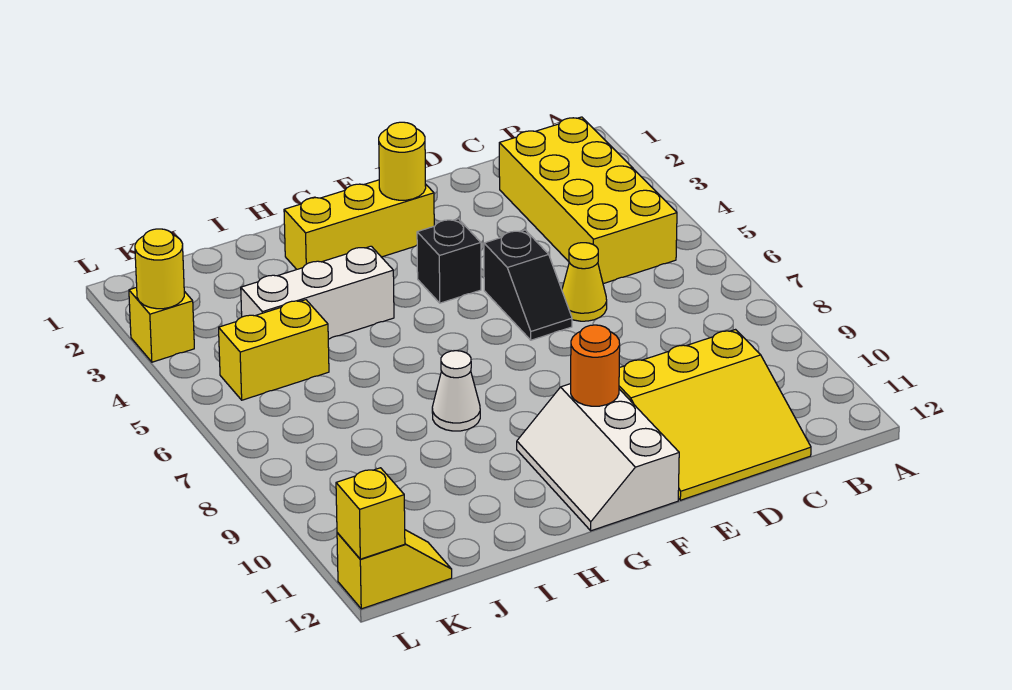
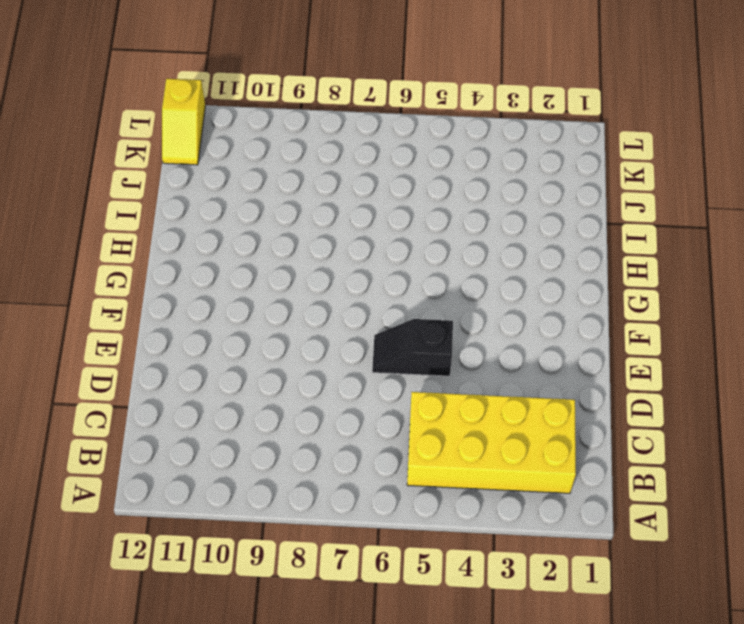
none -> yellow slope C10:E12 level 1 top 10
none -> yellow cone D6 level 1
none -> yellow brick F2:H2 level 1

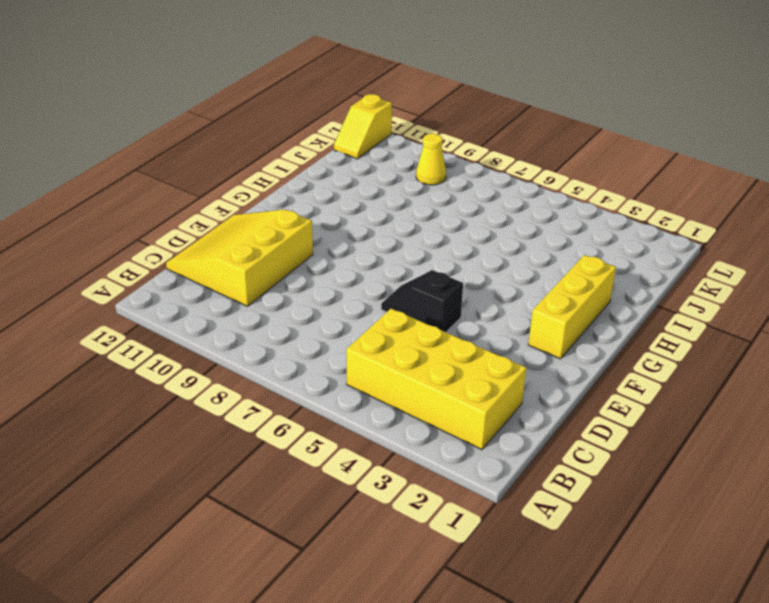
yellow cone K9 level 1 -> yellow cone D6 level 1
none -> black brick F4 level 1
none -> white slope F10:G12 level 1 top F
none -> white brick H4:J4 level 1

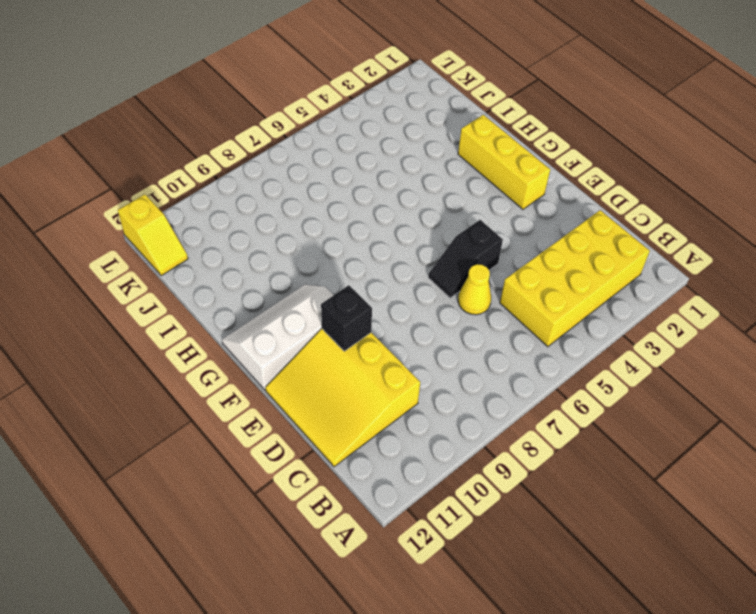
black brick E10 level 2 -> black brick F4 level 1
none -> white brick H4:J4 level 1
none -> white cone H8 level 1
none -> yellow brick J5:K5 level 1

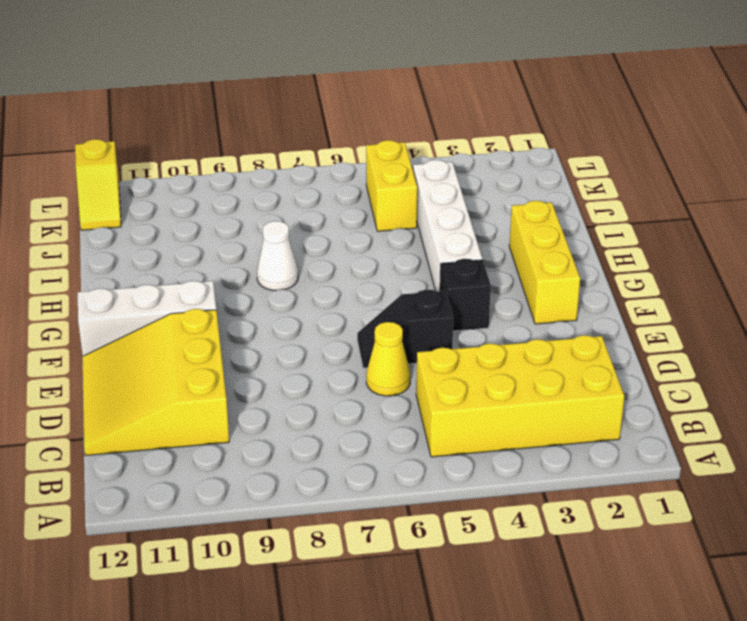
white brick G4:J4 level 1 -> white brick H4:J4 level 1
none -> yellow brick L3 level 1
none -> yellow round brick F2 level 2
none -> orange round brick F10 level 2

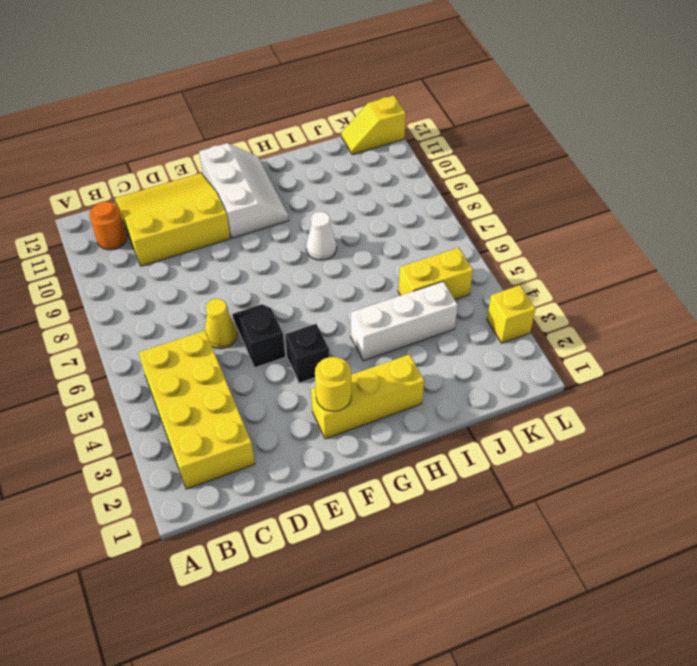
orange round brick B11 level 1 -> orange round brick F10 level 2
none -> yellow round brick L3 level 2
none -> yellow brick L12 level 2

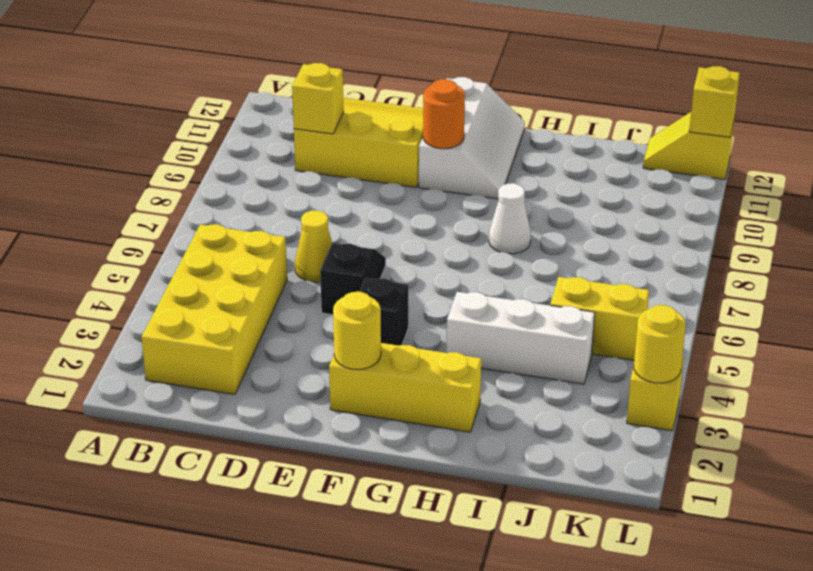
yellow brick C10 level 2 -> none

